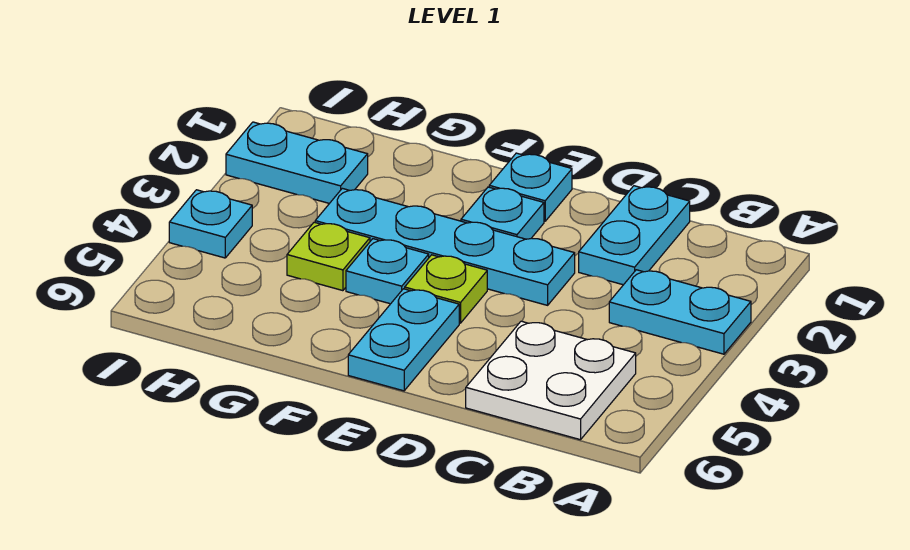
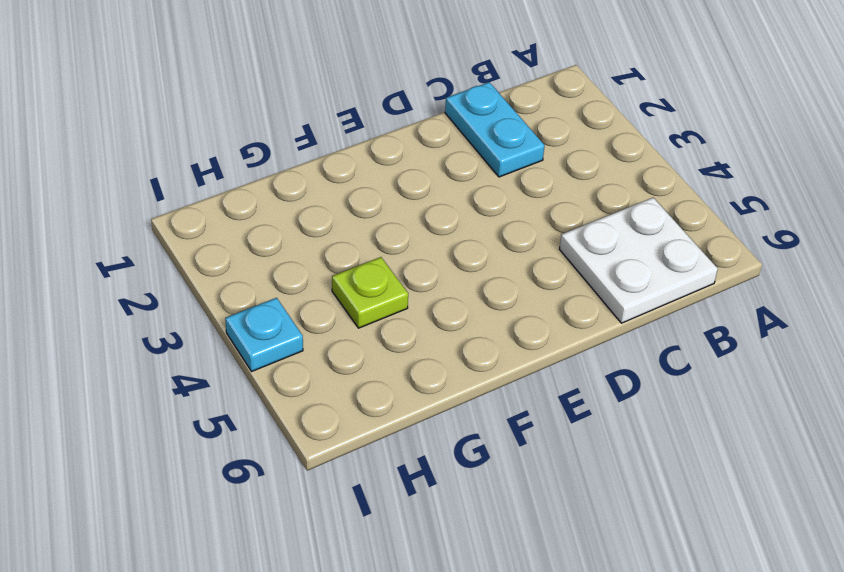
none -> cyan plate A3:B3 level 1
none -> cyan plate D3:G3 level 1
none -> cyan plate E1 level 1

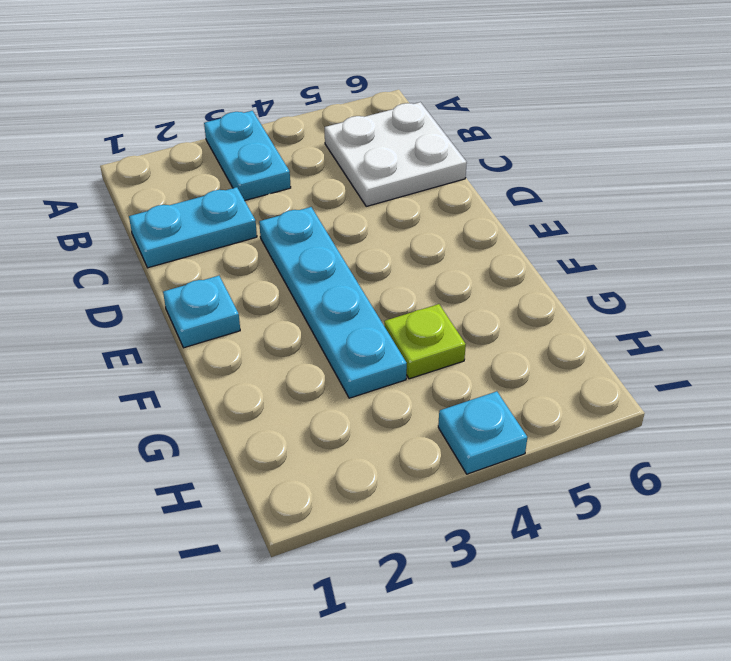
none -> cyan plate E2 level 1
none -> lime plate E4 level 1
none -> cyan plate E5:E6 level 1

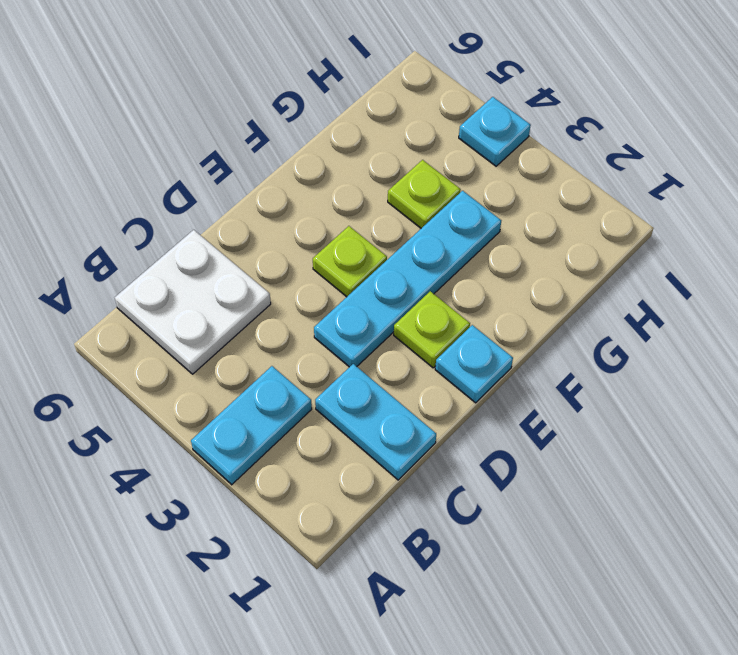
lime plate E2 level 1 -> cyan plate E2 level 1
none -> cyan plate E5:E6 level 1
none -> cyan plate F4 level 1
none -> cyan plate H2:I2 level 1

